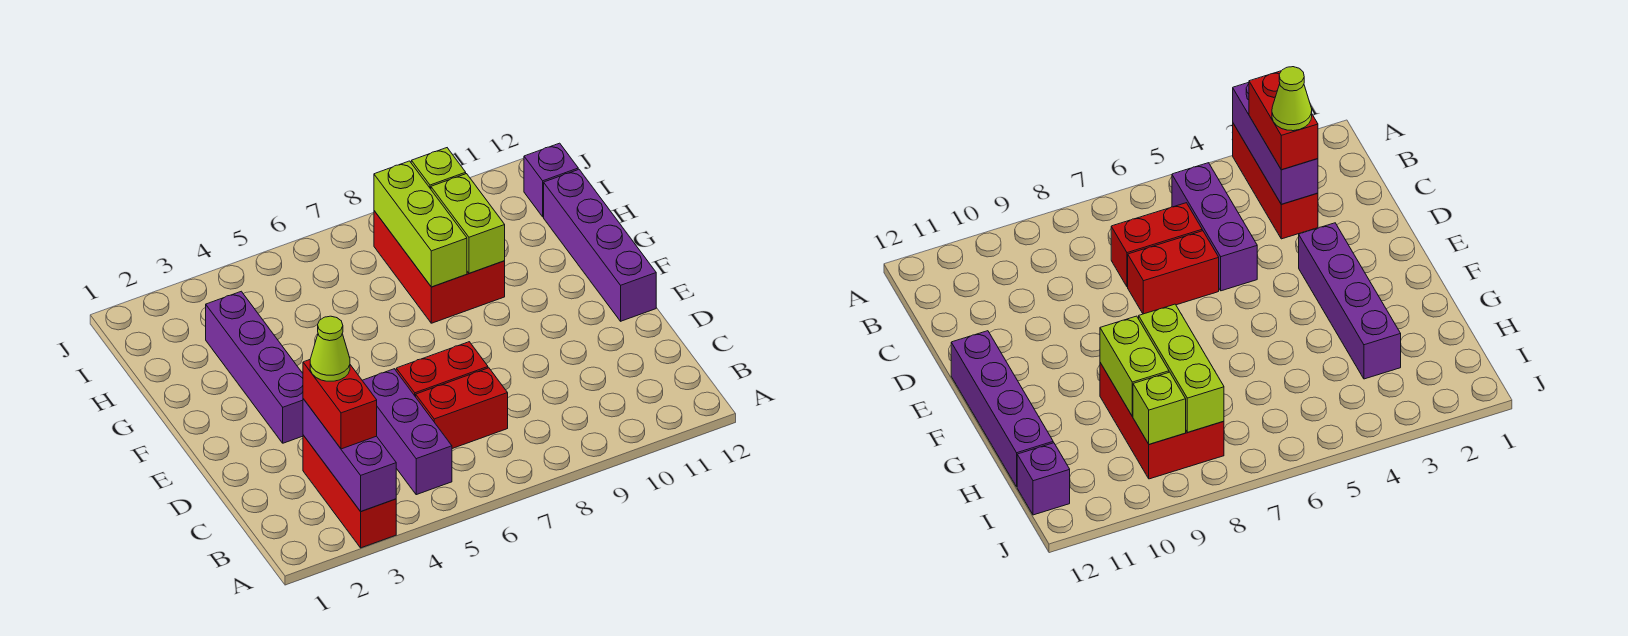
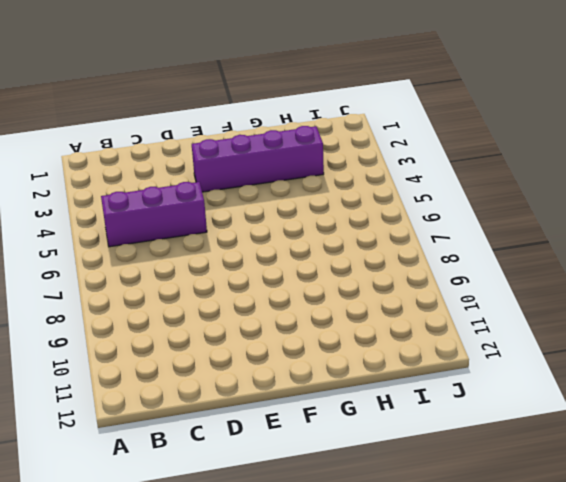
none -> red brick A3:C3 level 1
none -> red brick C6:C7 level 1
none -> red brick D6:D7 level 1

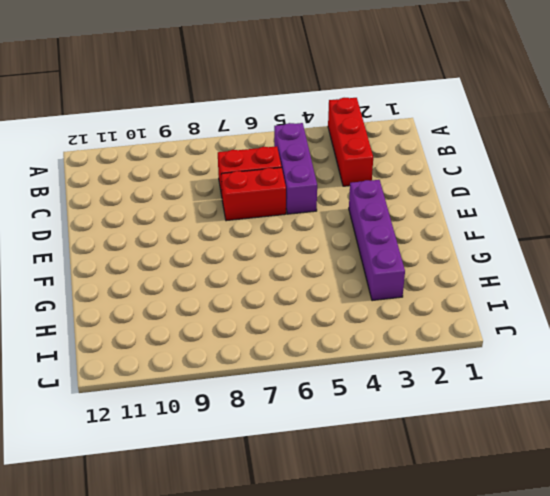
none -> purple brick E12:H12 level 1
none -> red brick G8:I9 level 1
none -> purple brick I12 level 1

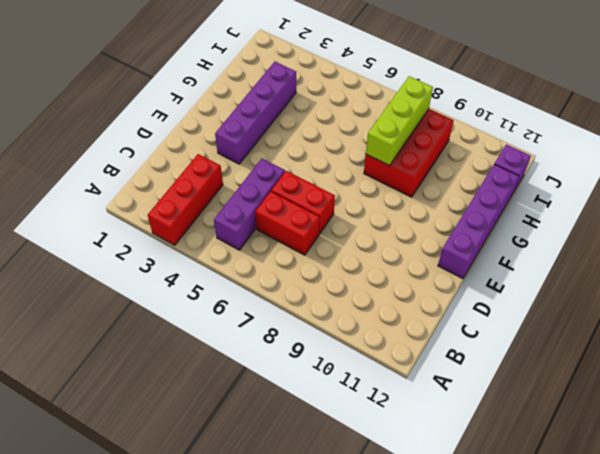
none -> purple brick A3:C3 level 2
none -> lime brick G9:H9 level 2
none -> lime brick I9 level 2

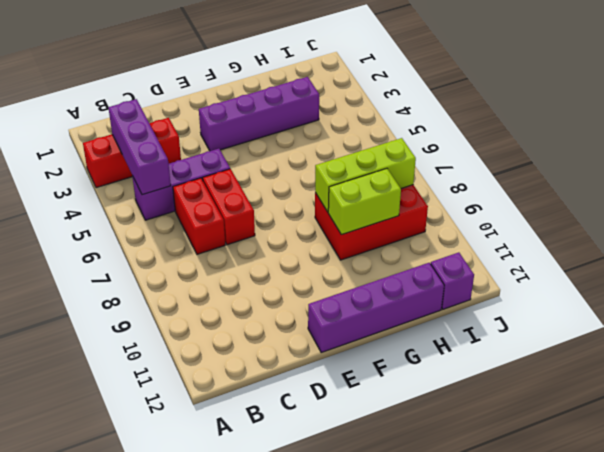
purple brick B3:B5 level 2 -> purple brick A3:C3 level 2
none -> lime brick I9 level 2
none -> red brick B3:C3 level 3
none -> lime cone C3 level 4

